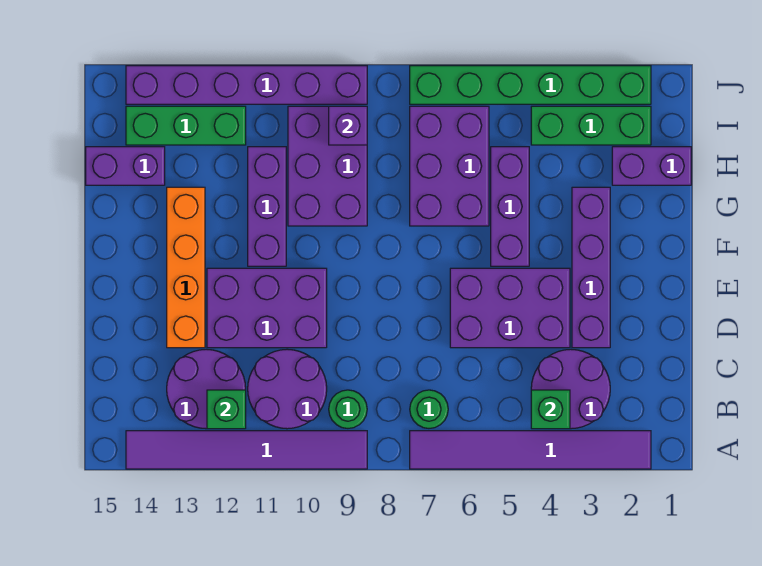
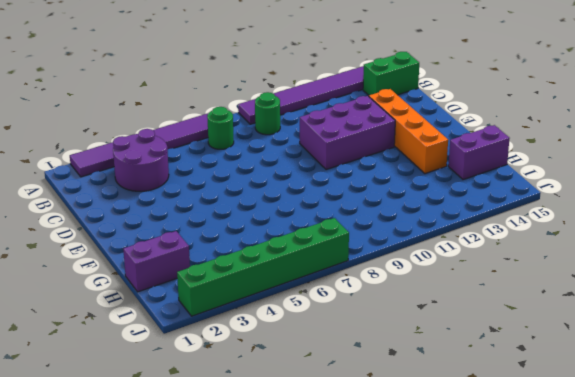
green brick B14:B15 level 1 -> none
none -> purple round brick B10:C11 level 1
none -> purple round brick B12:C13 level 1
none -> purple brick D3:G3 level 1

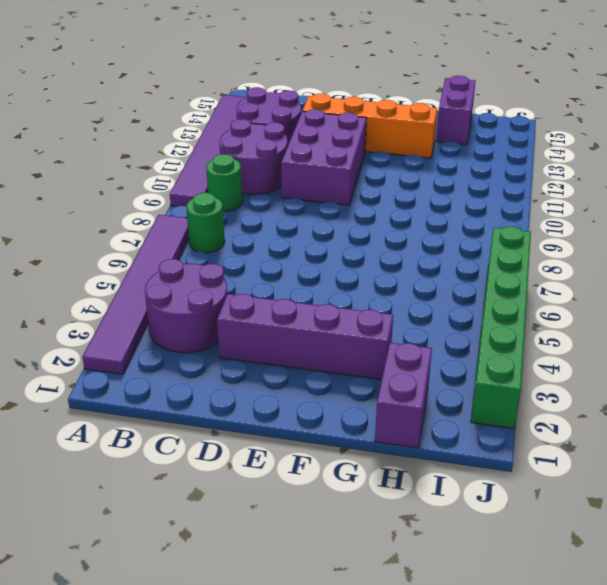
none -> purple brick D4:E6 level 1
none -> purple brick F5:H5 level 1
none -> purple brick F11:H11 level 1

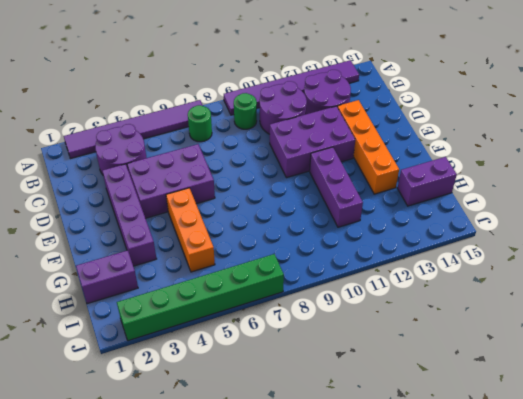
orange brick F5:H5 level 1 -> purple brick F5:H5 level 1
none -> purple brick G6:I7 level 1
none -> purple brick G9:I10 level 1
none -> green brick I2:I4 level 1

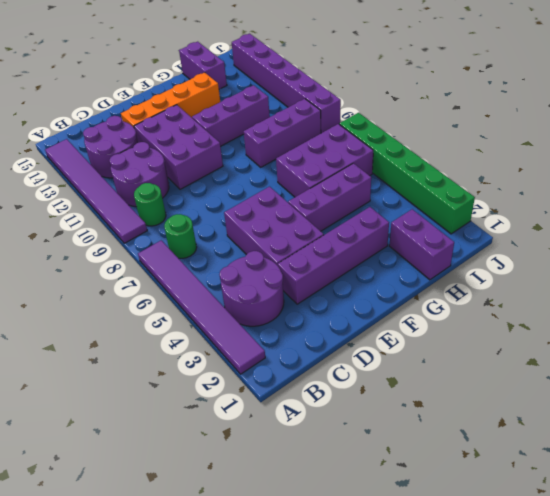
purple brick G9:I9 level 1 -> purple brick G9:I10 level 1
none -> green brick I2:I4 level 1
none -> green brick I12:I14 level 1
none -> green brick B4 level 2

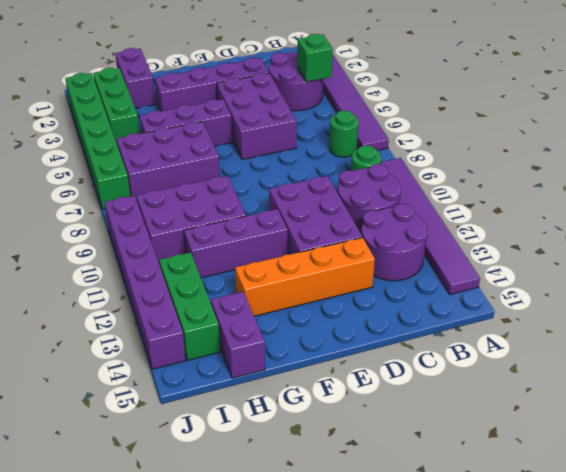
none -> green brick B12 level 2
none -> purple brick I9 level 2

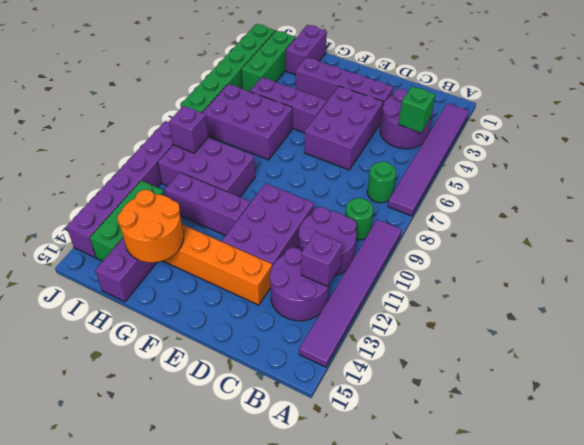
purple brick B12 level 2 -> green brick B12 level 2
orange round brick G13:H14 level 2 -> none

